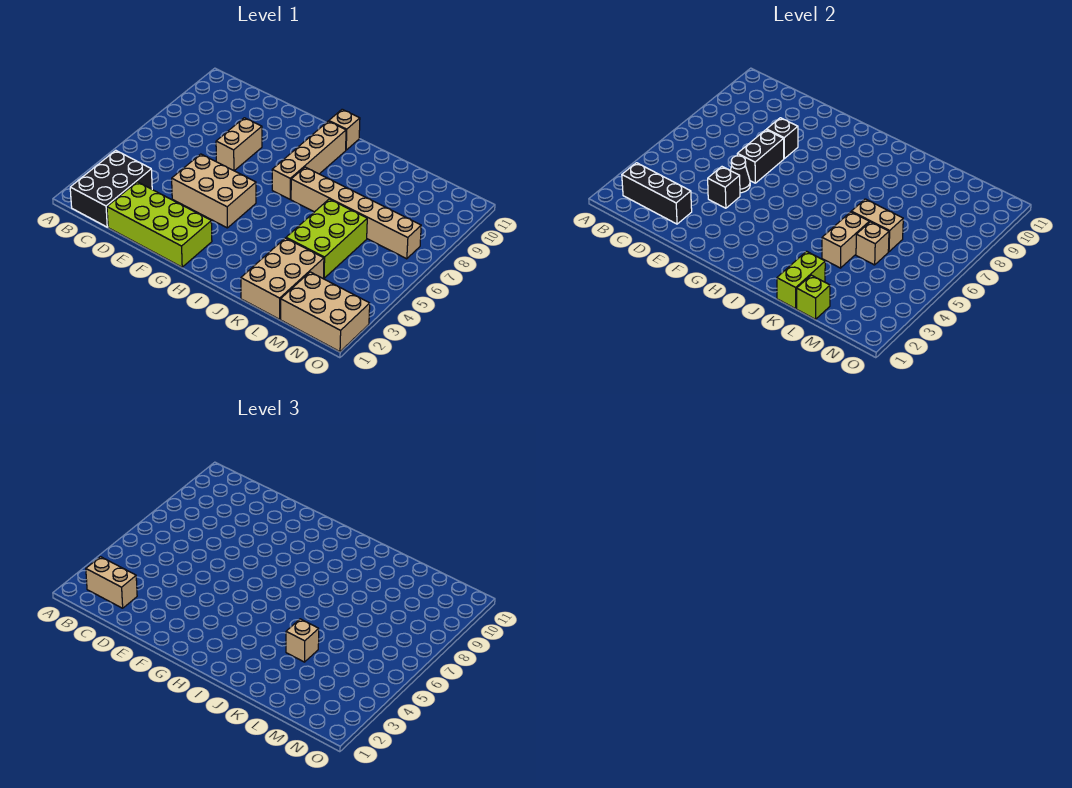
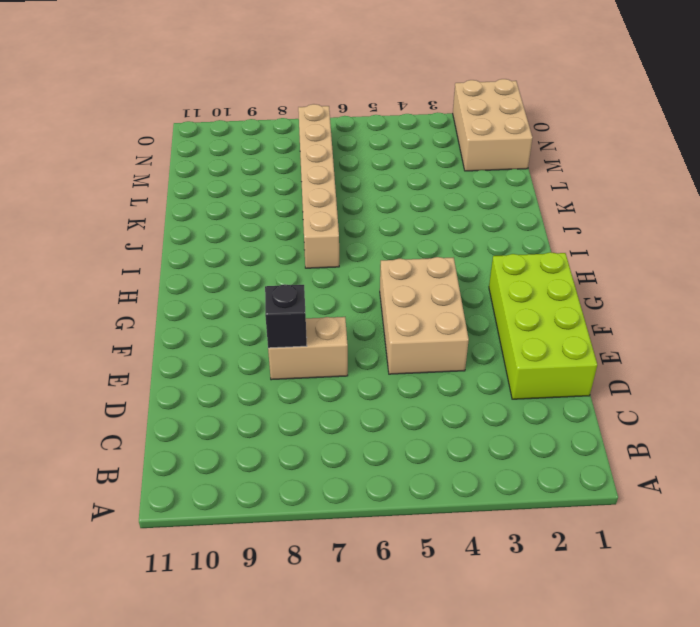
none -> black brick B1:C3 level 1
none -> tan brick H7:H10 level 1
none -> tan brick H11 level 1

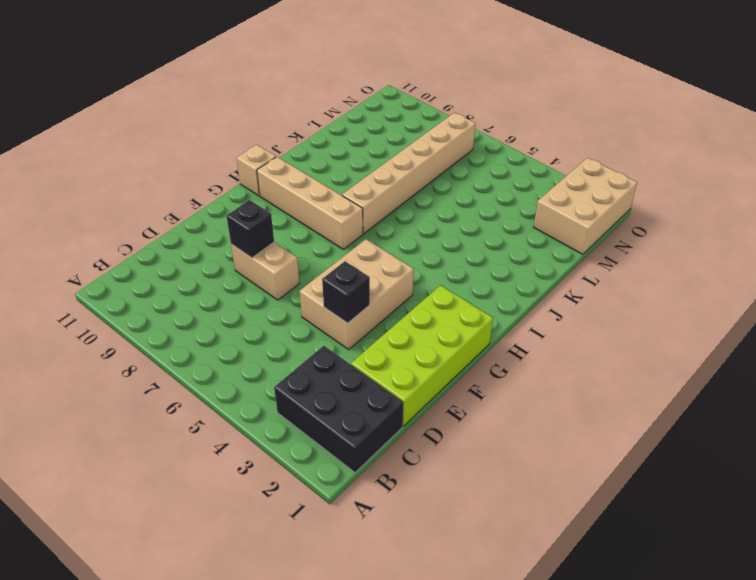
none -> tan brick K1:L3 level 1
none -> lime brick K4:L6 level 1
none -> black brick B2:D2 level 2

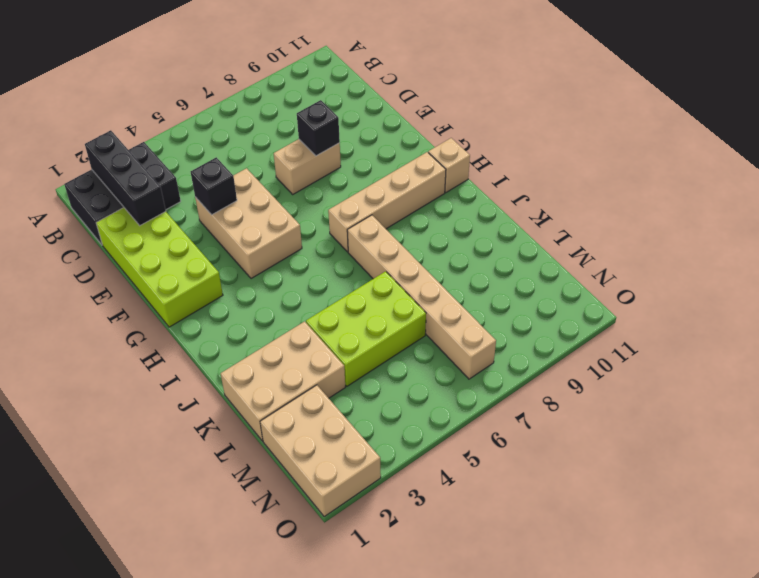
none -> black cone E5 level 2
none -> black brick E6:E7 level 2
none -> lime brick K1:K2 level 2

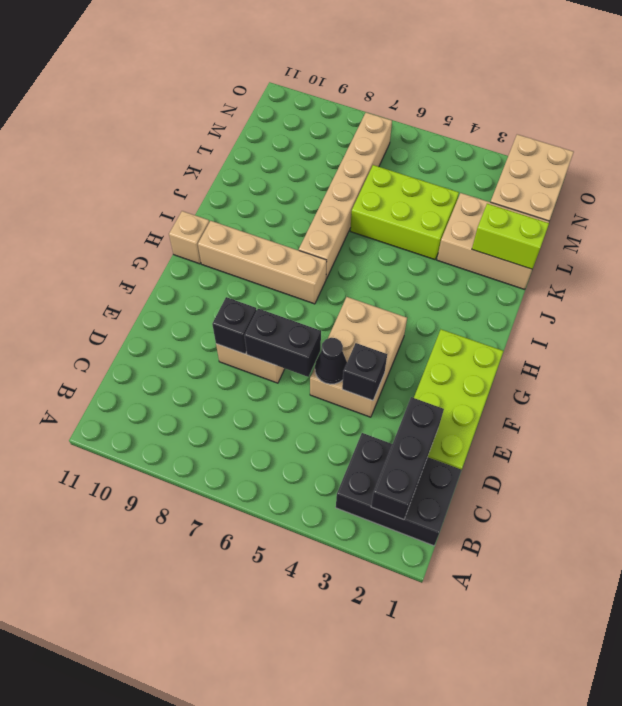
none -> tan brick K4:K5 level 2
none -> tan brick K6:L6 level 2
none -> lime brick L1 level 2

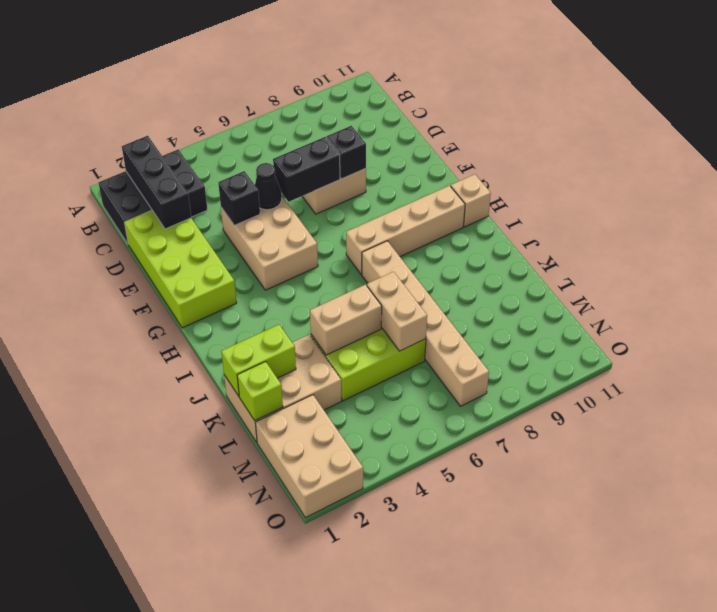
none -> tan brick L5 level 2
none -> tan brick B2:C2 level 3
none -> tan brick K4 level 3

